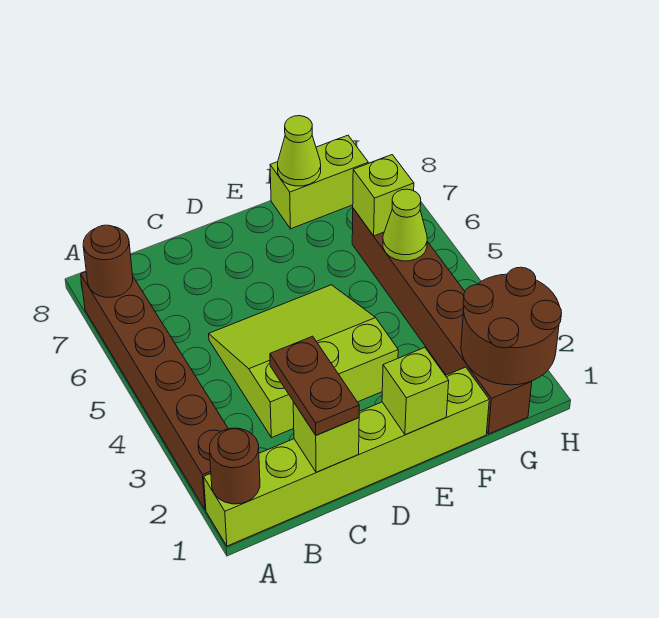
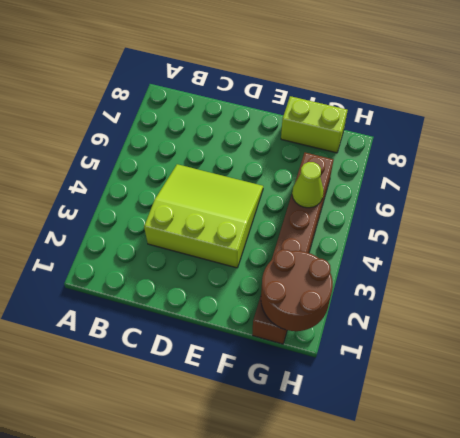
none -> lime brick A1:F1 level 1
none -> brown brick A2:A7 level 1
none -> brown round brick A1 level 2

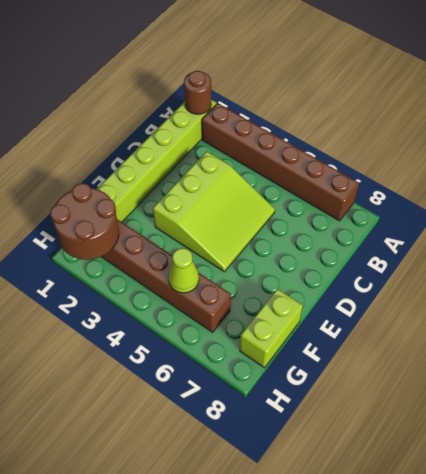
none -> brown round brick A7 level 2
none -> lime brick C1 level 2
none -> lime brick E1 level 2

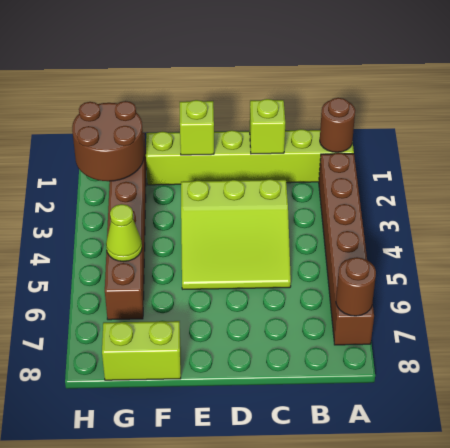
none -> lime cone F8 level 2
none -> lime brick G6 level 2
none -> brown plate C1:C2 level 3

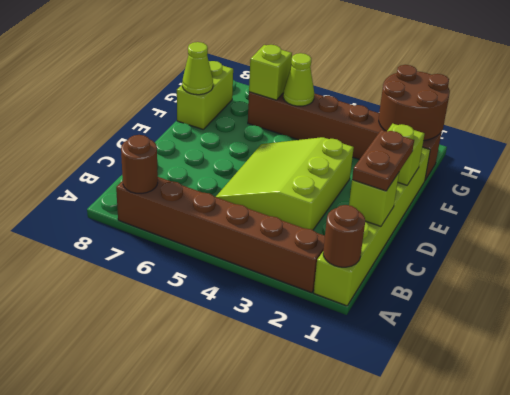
brown plate C1:D1 level 3 -> brown plate C1:C2 level 3

